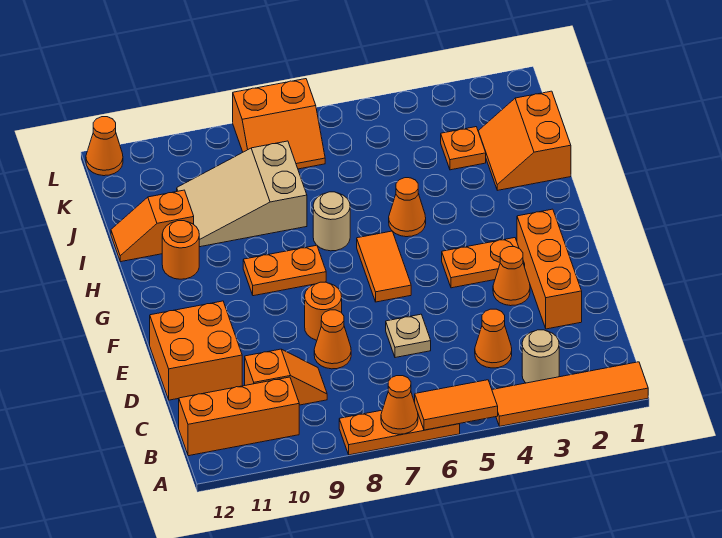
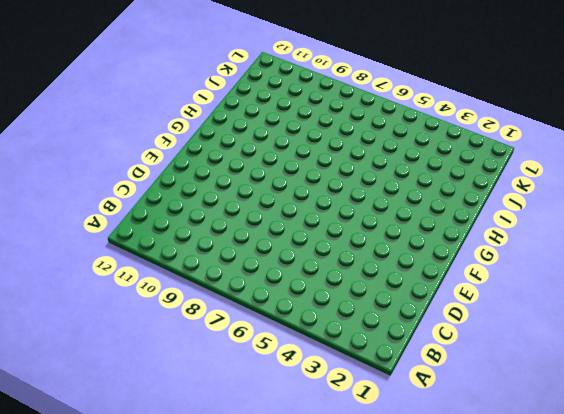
none -> orange tile A1:A4 level 1
none -> orange plate A6:A8 level 1
none -> tan round brick B3 level 1

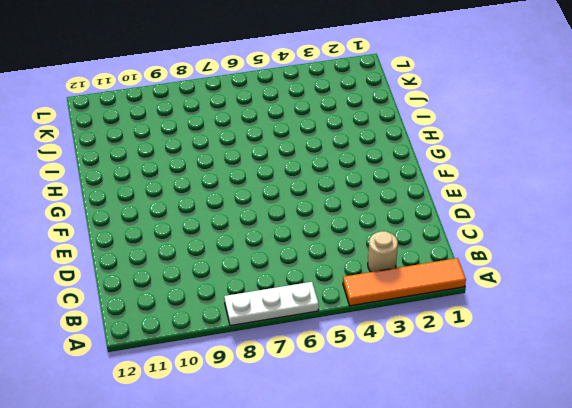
white plate A6:A8 level 1 -> orange plate A6:A8 level 1
none -> orange brick B10:B12 level 1
none -> orange cone C4 level 1
none -> orange slope C9:C10 level 1 top 10

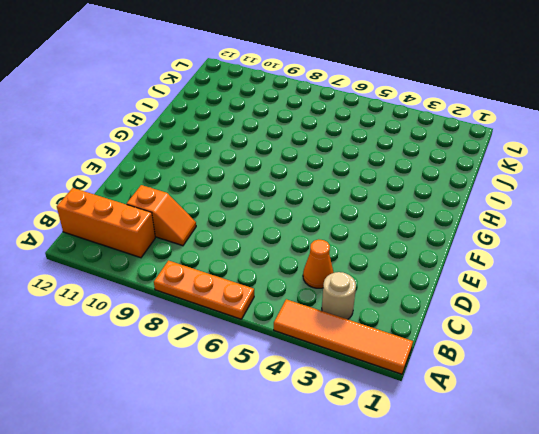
none -> orange brick D2:F2 level 1
none -> tan plate D6 level 1
none -> orange cone D8 level 1

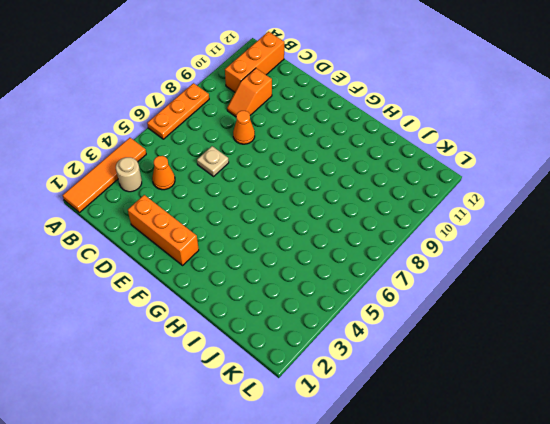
none -> orange brick D11:E12 level 1
none -> orange cone E3 level 1
none -> orange round brick E8 level 1

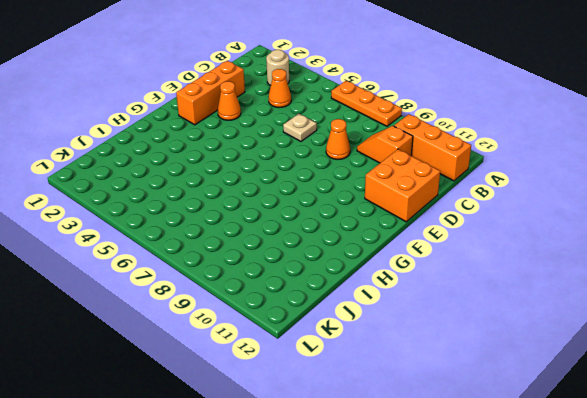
none -> orange tile A1:A4 level 1
none -> orange round brick E8 level 1
none -> orange plate F3:F4 level 1

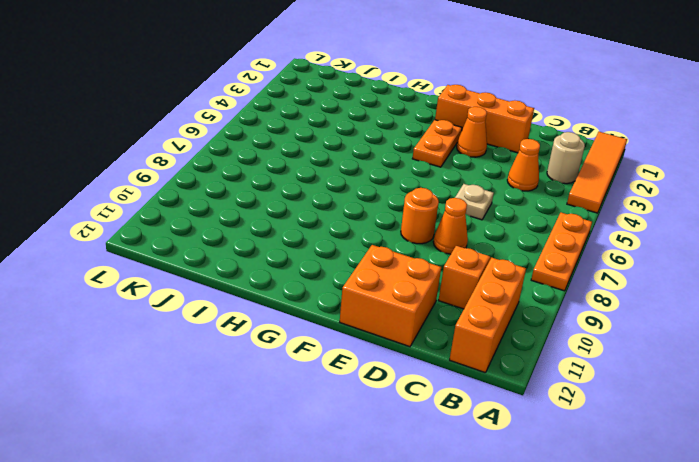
none -> orange tile F6:G6 level 1
none -> orange plate G8:G9 level 1
none -> orange cone H5 level 1

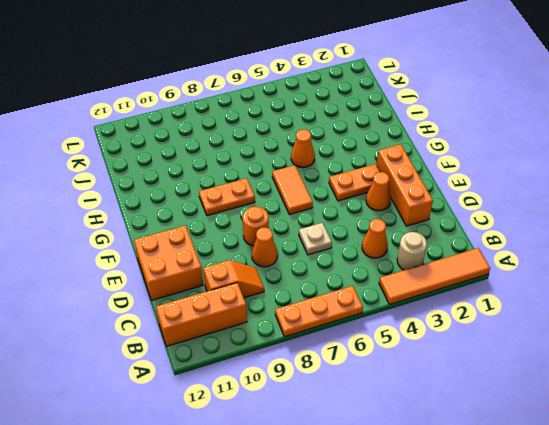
none -> tan round brick H7 level 1
none -> orange round brick H11 level 1
none -> orange slope I1:J2 level 1 top 1

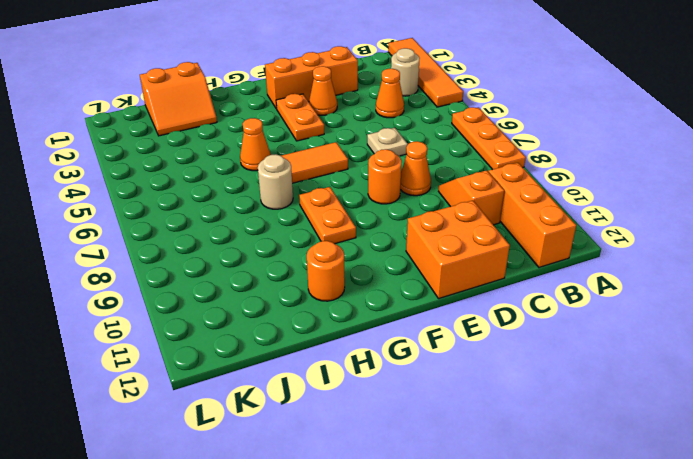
none -> tan slope I8:J10 level 1 top 8
none -> orange slope I11:I12 level 1 top 11
none -> orange plate J3 level 1

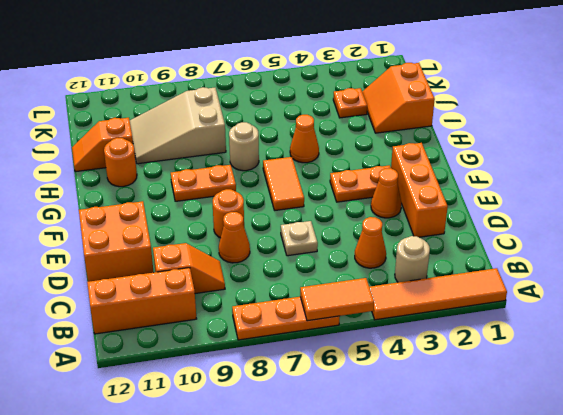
none -> orange slope K7:L8 level 1 top L
none -> orange cone L12 level 1
none -> orange cone A7 level 2

